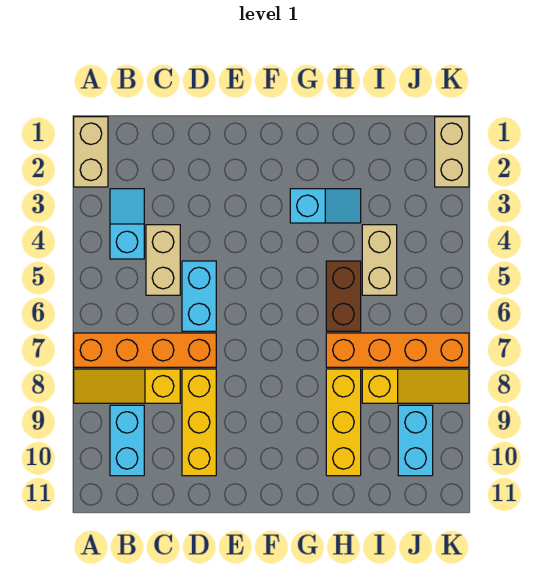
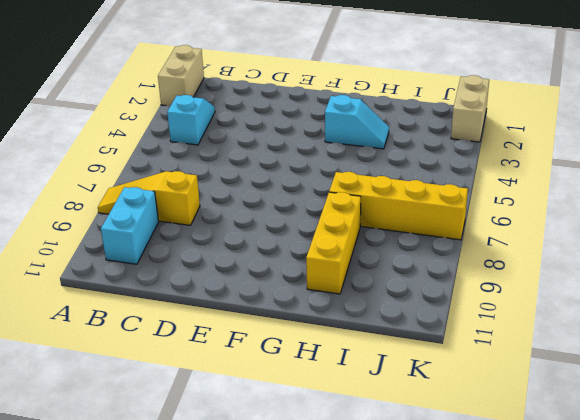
yellow brick H7:K7 level 1 -> orange brick H7:K7 level 1
none -> orange brick A7:D7 level 1
none -> tan brick C4:C5 level 1
none -> cyan brick D5:D6 level 1

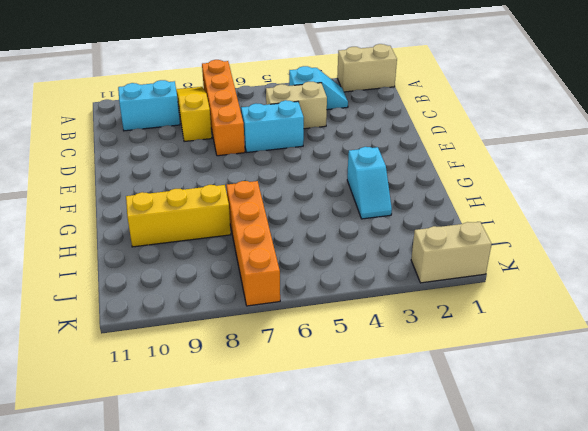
none -> yellow brick D8:D10 level 1
none -> brown brick H5:H6 level 1
none -> tan brick I4:I5 level 1

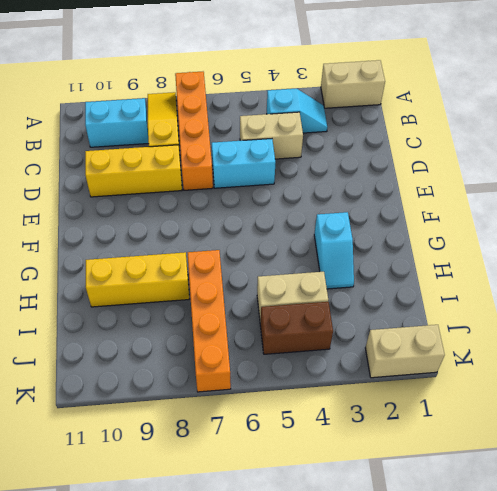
brown brick J4:J5 level 1 -> brown brick H5:H6 level 1
none -> yellow slope I8:K8 level 1 top I
none -> cyan brick J9:J10 level 1

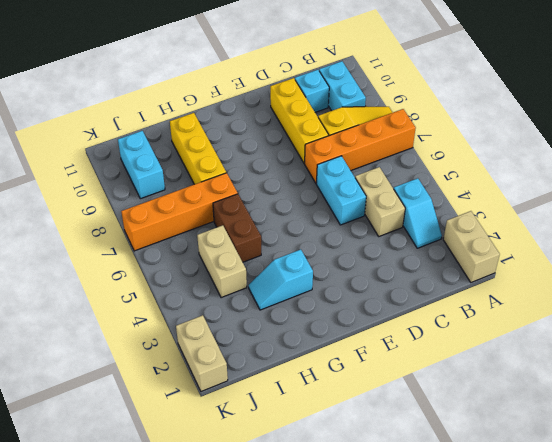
cyan brick C10 level 1 -> none
none -> yellow slope I8:K8 level 1 top I

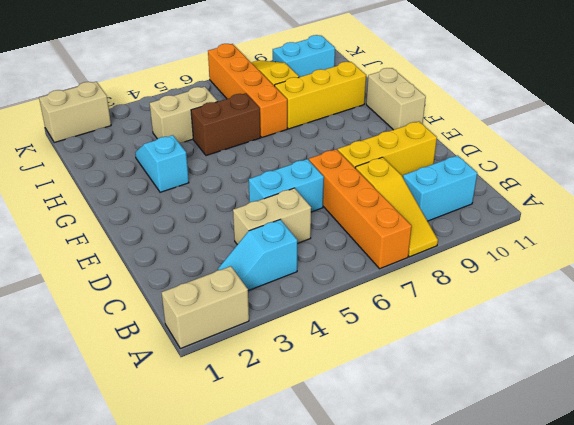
tan brick F11:G11 level 1 -> none

